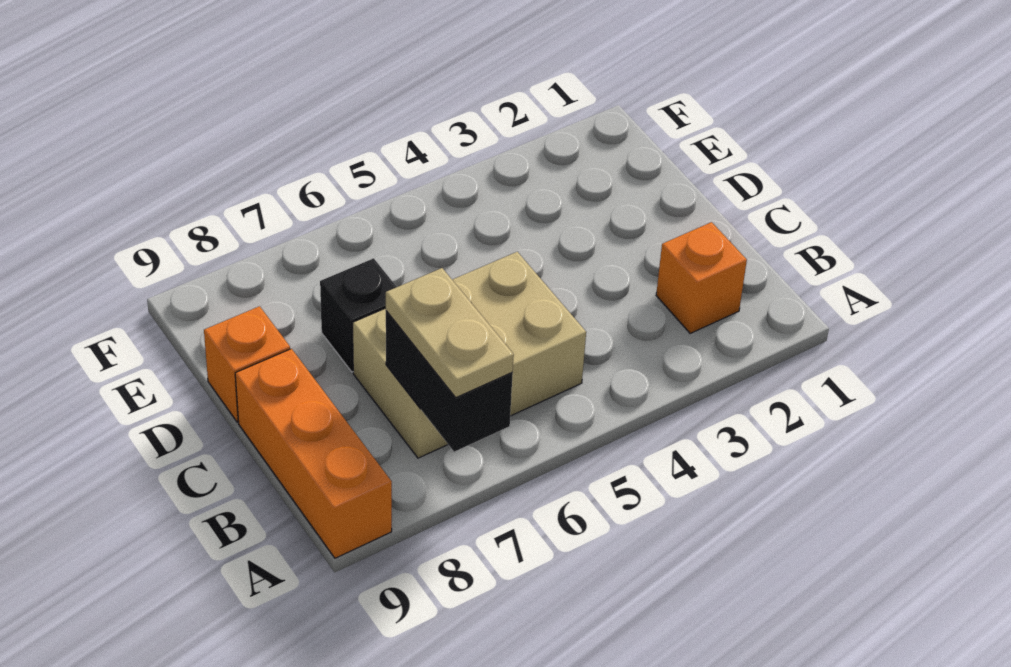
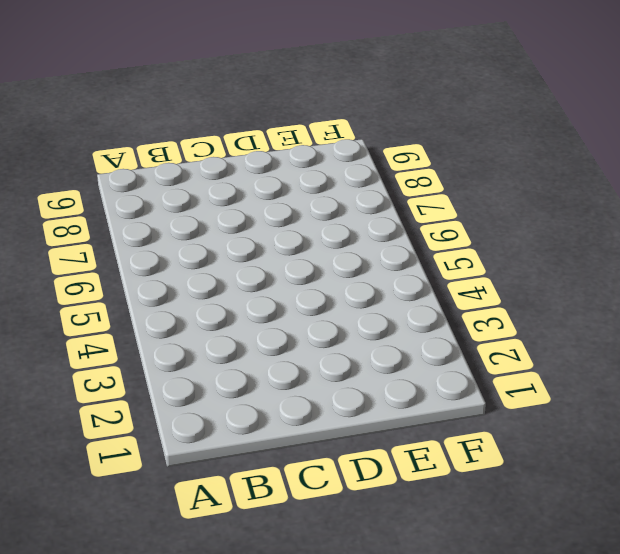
none -> orange brick A9:C9 level 1
none -> orange brick B2 level 1

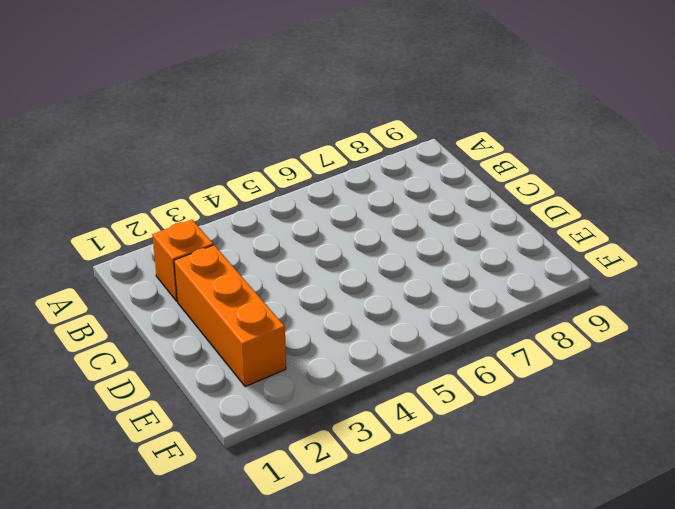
orange brick C2:E2 level 1 -> orange brick A9:C9 level 1
none -> tan brick B5:C7 level 1
none -> black brick D7 level 1

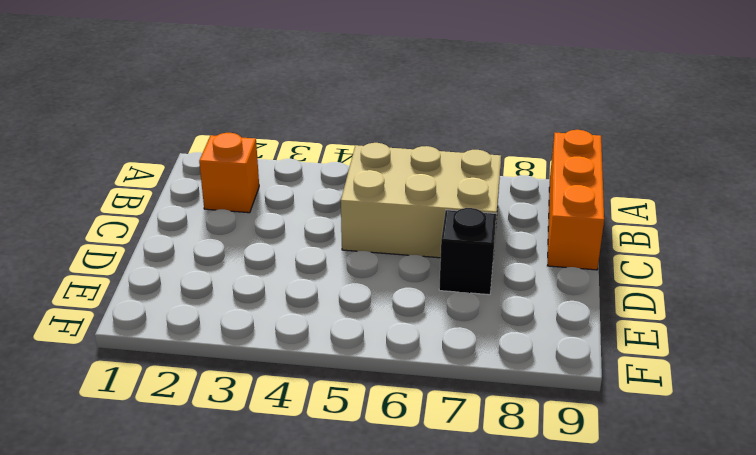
none -> orange brick D9 level 1
none -> black brick A7:B7 level 2

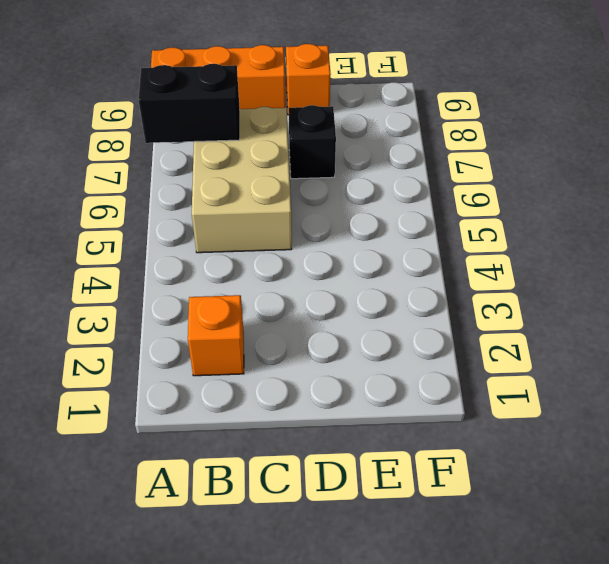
none -> tan plate A7:B7 level 3

